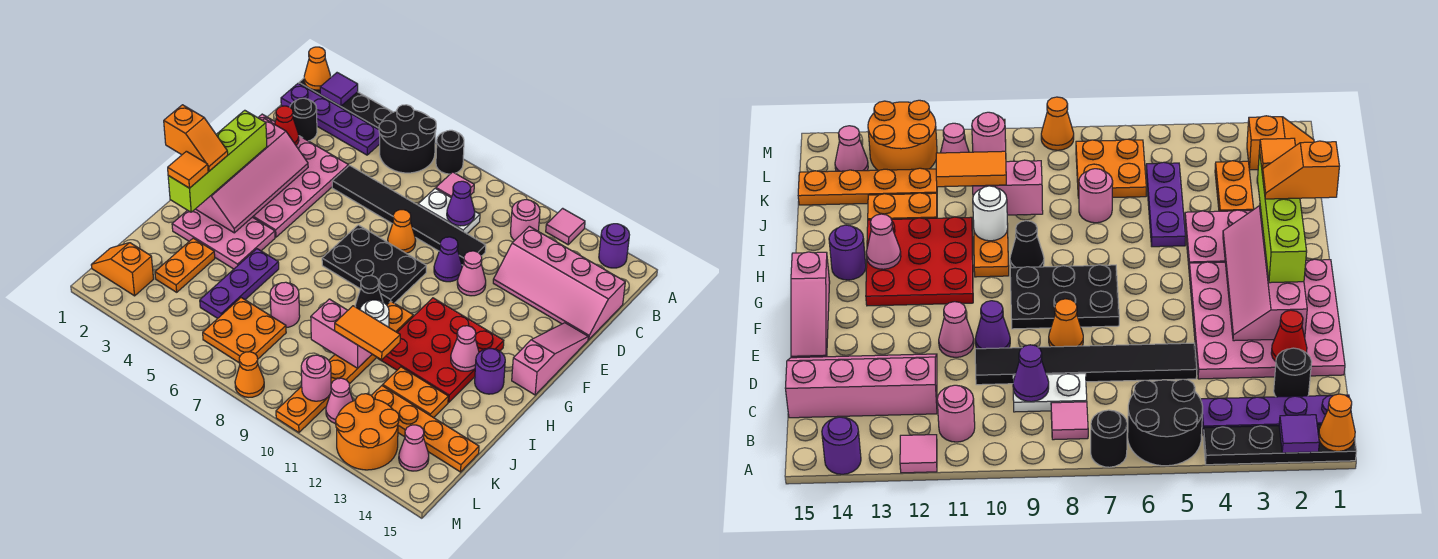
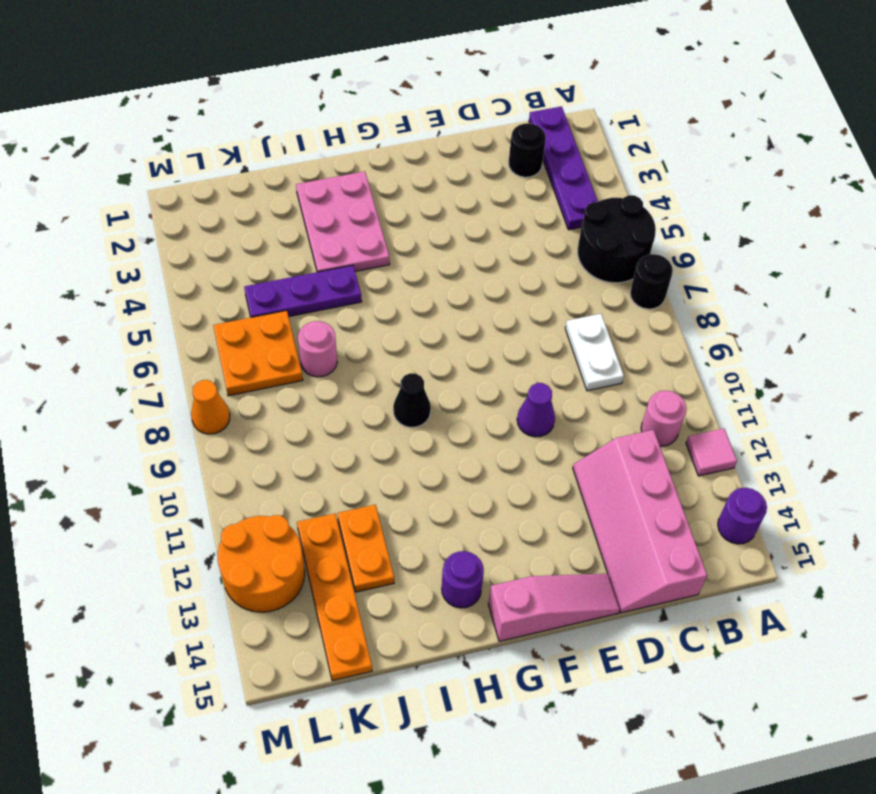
none -> black plate A1:A4 level 1
none -> pink tile B8 level 1
none -> pink plate D1:G4 level 1
none -> black tile D5:D10 level 1

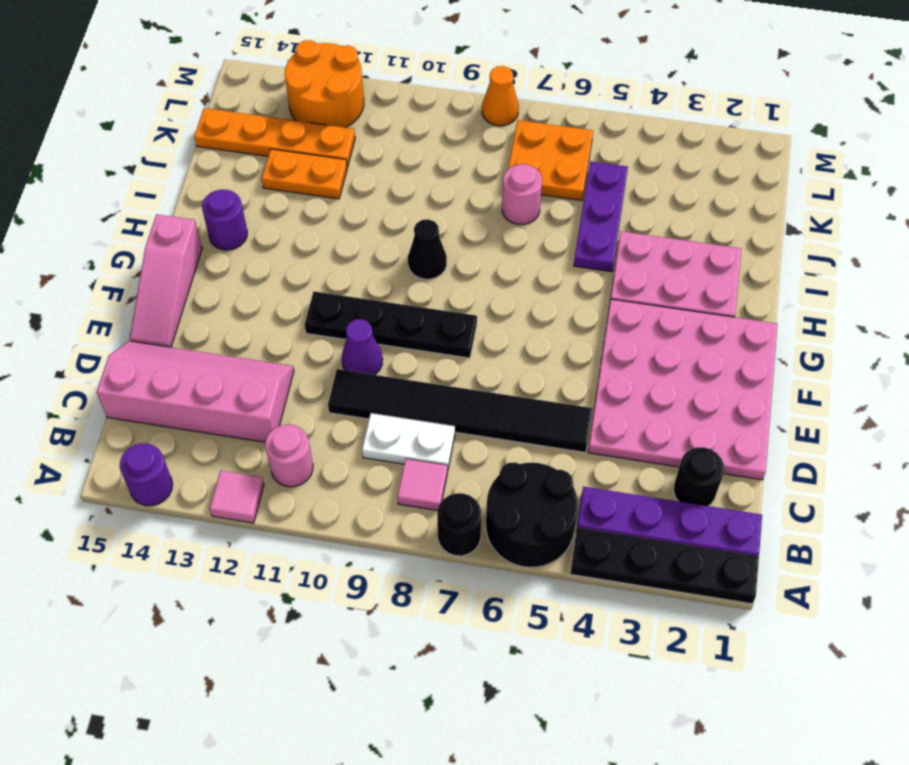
black plate F8:F11 level 1 -> black plate F7:G9 level 1
none -> orange cone E8 level 1
none -> pink cone E11 level 1
none -> red plate G11:I13 level 1
none -> orange plate H10:M10 level 1

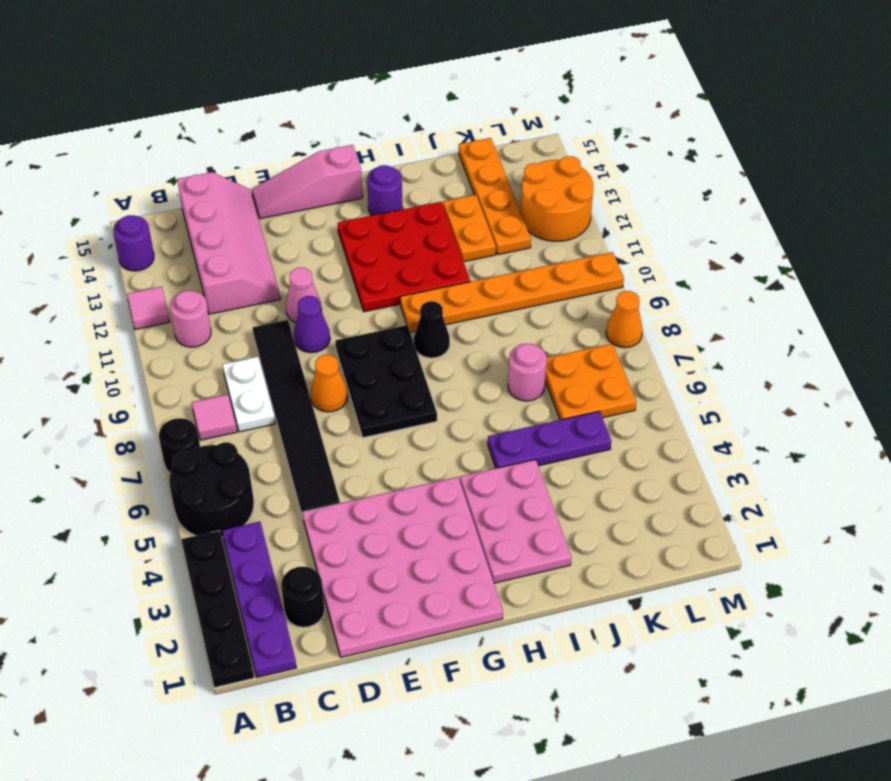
none -> orange plate J3:K3 level 1
none -> orange slope L1:L2 level 1 top 2
none -> pink cone L11 level 1
none -> pink cone L14 level 1

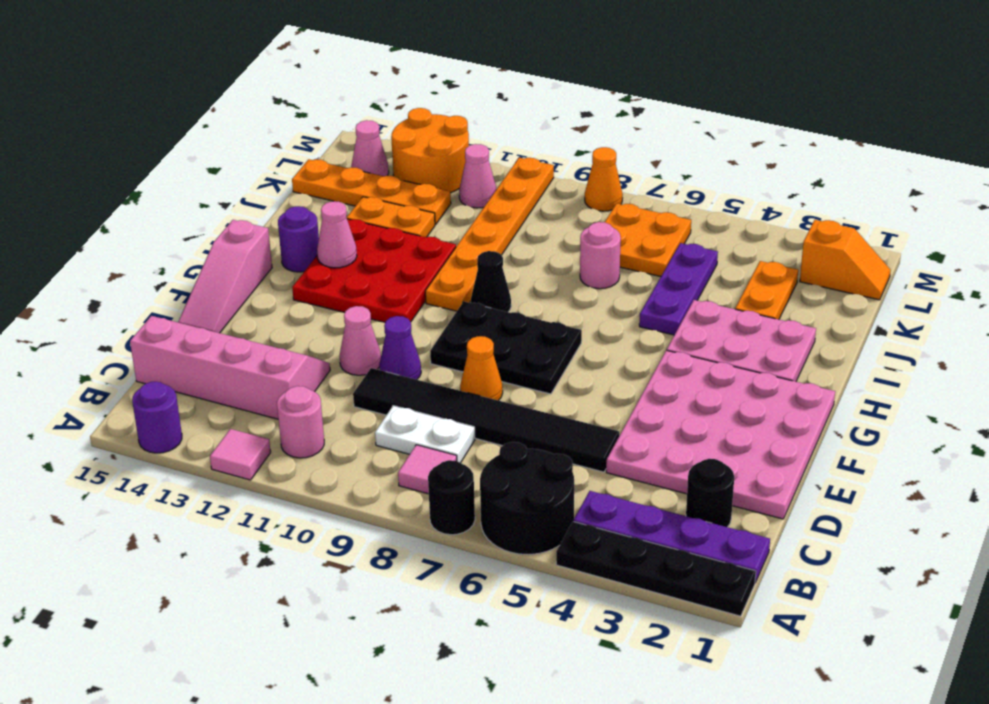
none -> orange cone A1 level 2
none -> purple tile A2 level 2
none -> purple cone C9 level 2
none -> red cone D2 level 2

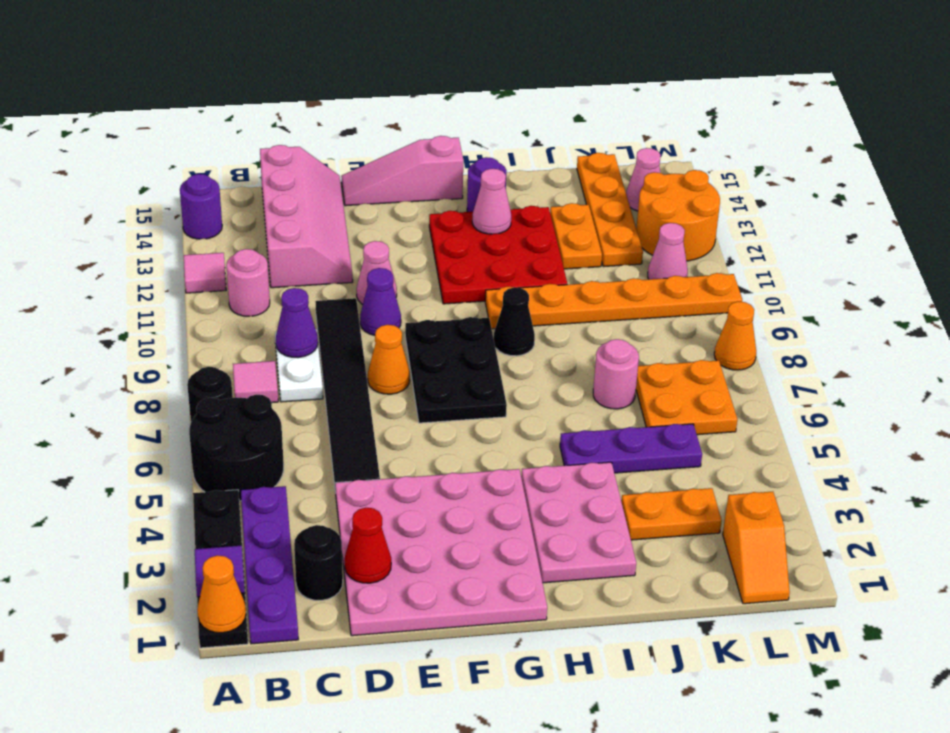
none -> pink slope E2:H3 level 2 top 2
none -> white round brick I10 level 2
none -> pink brick J9:J10 level 2
none -> pink round brick L10 level 2

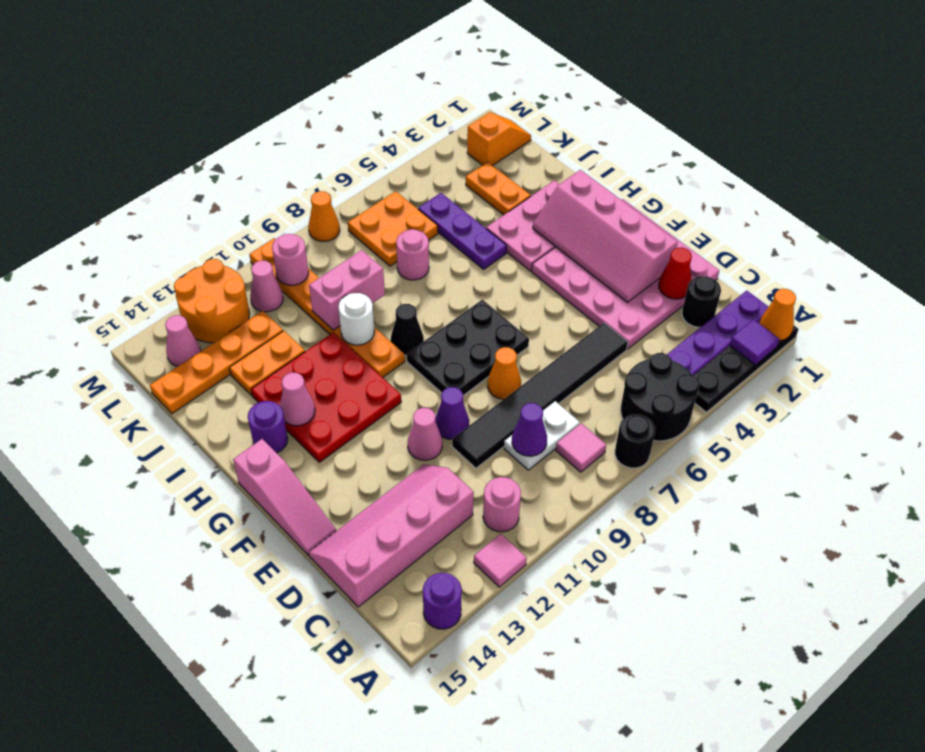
none -> lime brick F2:I2 level 3
none -> orange tile J10:J11 level 3
none -> orange slope H1:H2 level 4 top 1
none -> orange tile I2 level 4

